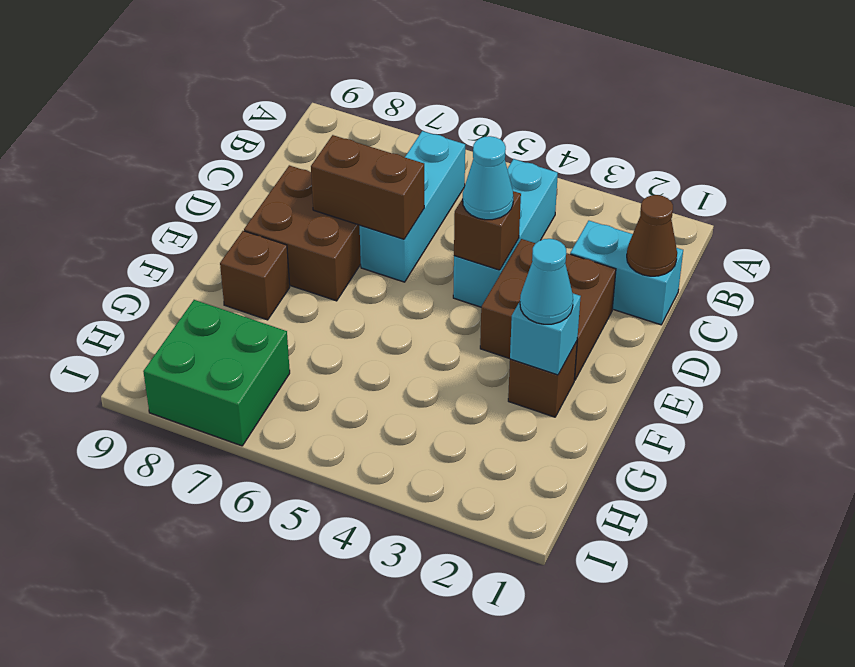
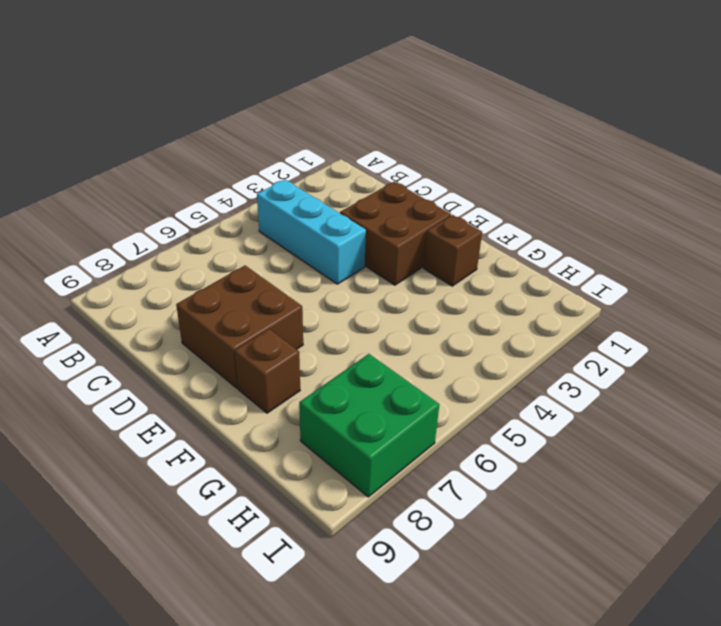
none -> cyan brick B6:D6 level 1
none -> cyan brick C1:C2 level 1
none -> brown cone C1 level 2

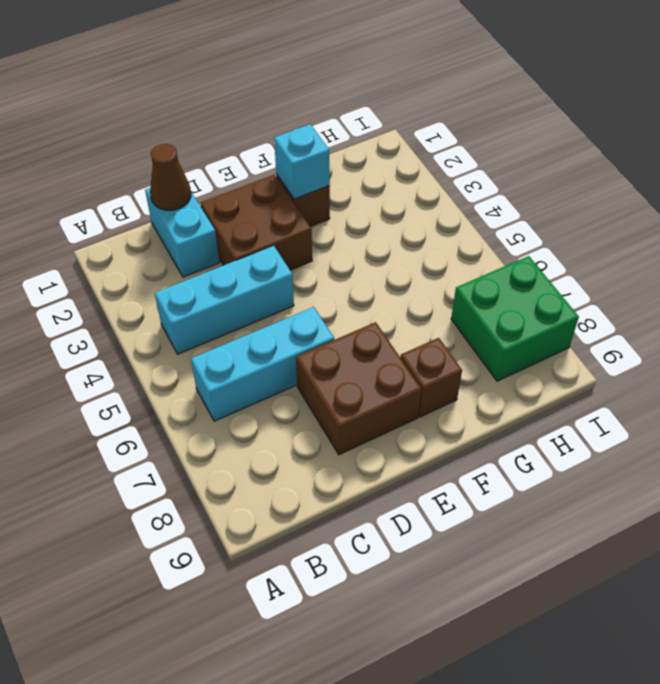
none -> brown brick D4 level 2
none -> brown brick D6:D7 level 2
none -> cyan cone D4 level 3

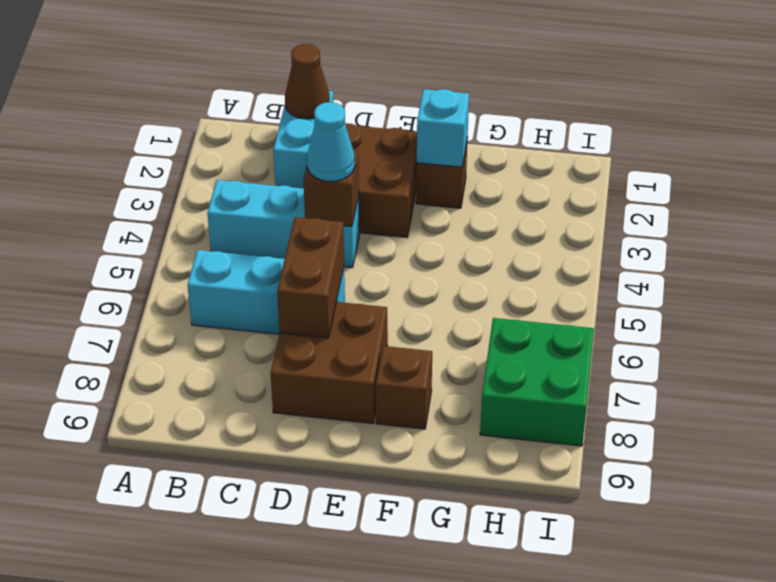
none -> cyan cone F2 level 3

